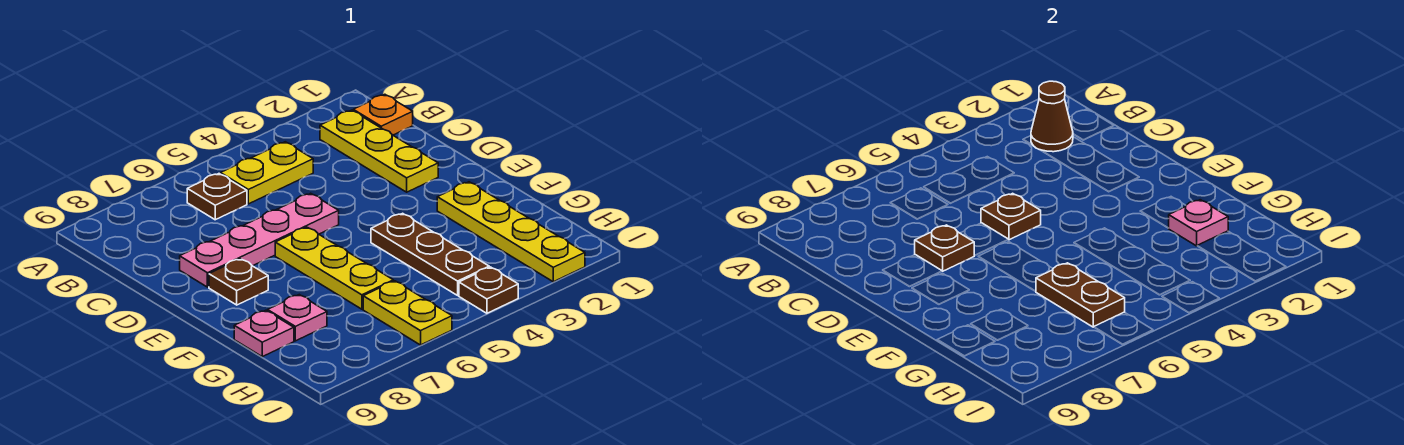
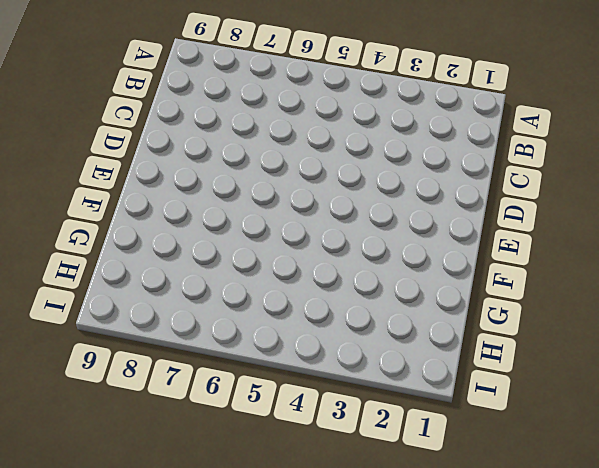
none -> orange plate B1 level 1
none -> yellow plate B2:D2 level 1
none -> yellow plate B4:B5 level 1

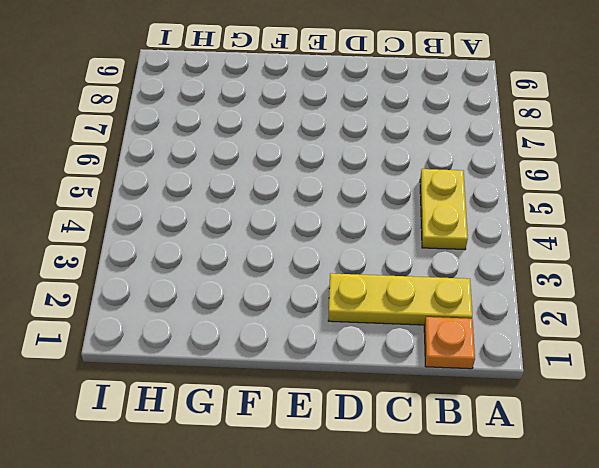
none -> brown plate B6 level 1
none -> pink plate D5:D8 level 1
none -> yellow plate E6:G6 level 1

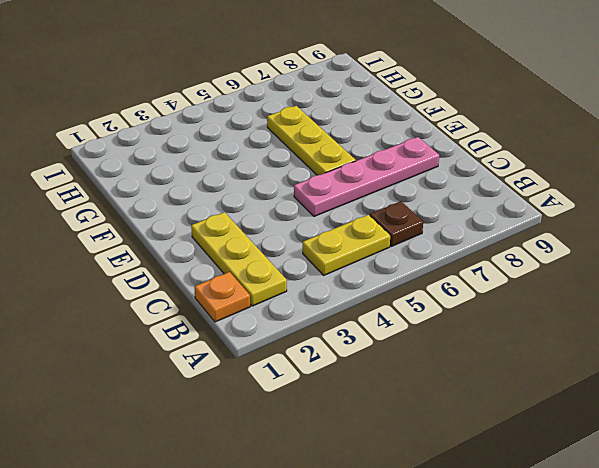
none -> brown plate E8 level 1
none -> yellow plate F2:I2 level 1
none -> brown plate F4:H4 level 1

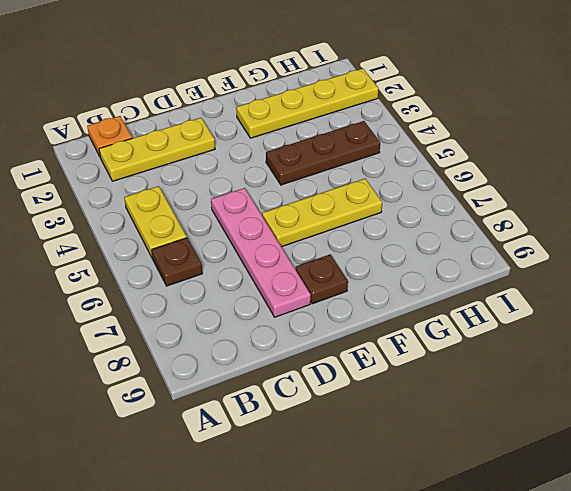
none -> pink plate G8 level 1
none -> pink plate G9 level 1
none -> yellow plate H6:I6 level 1

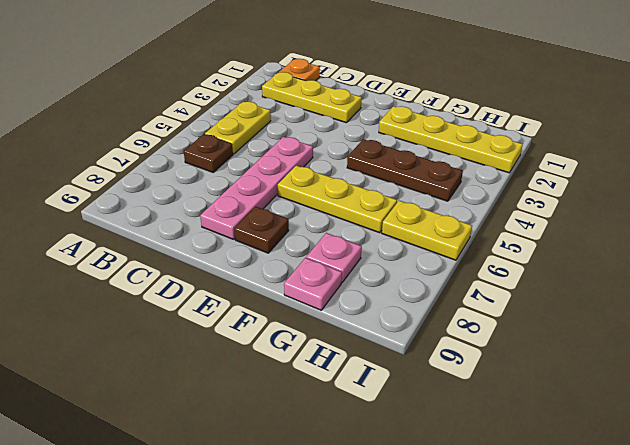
none -> brown plate I4 level 1
none -> brown cone B2 level 2
none -> brown plate D5 level 2

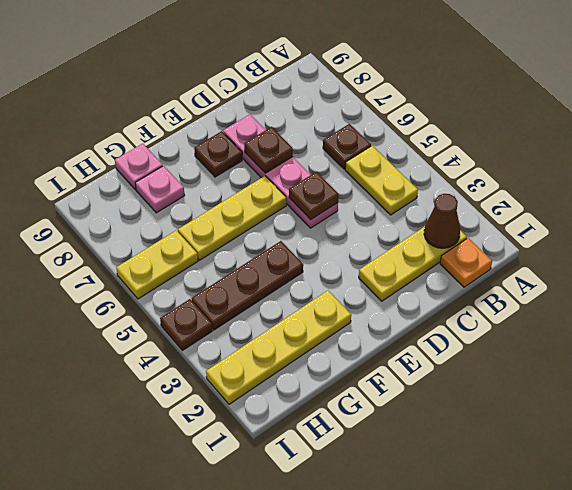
none -> pink plate G2 level 2
none -> brown plate G6:H6 level 2

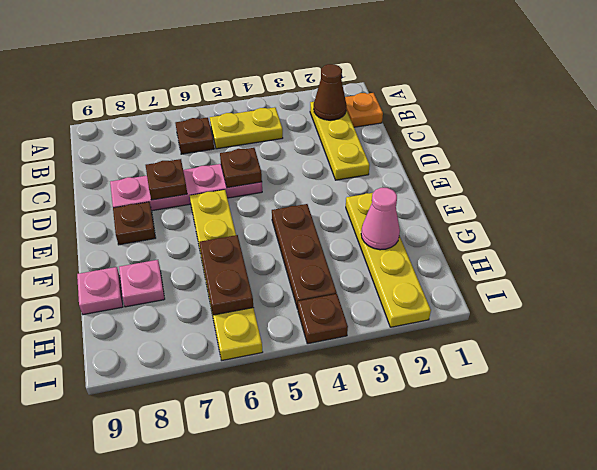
pink cone G2 level 2 -> pink plate G2 level 2

